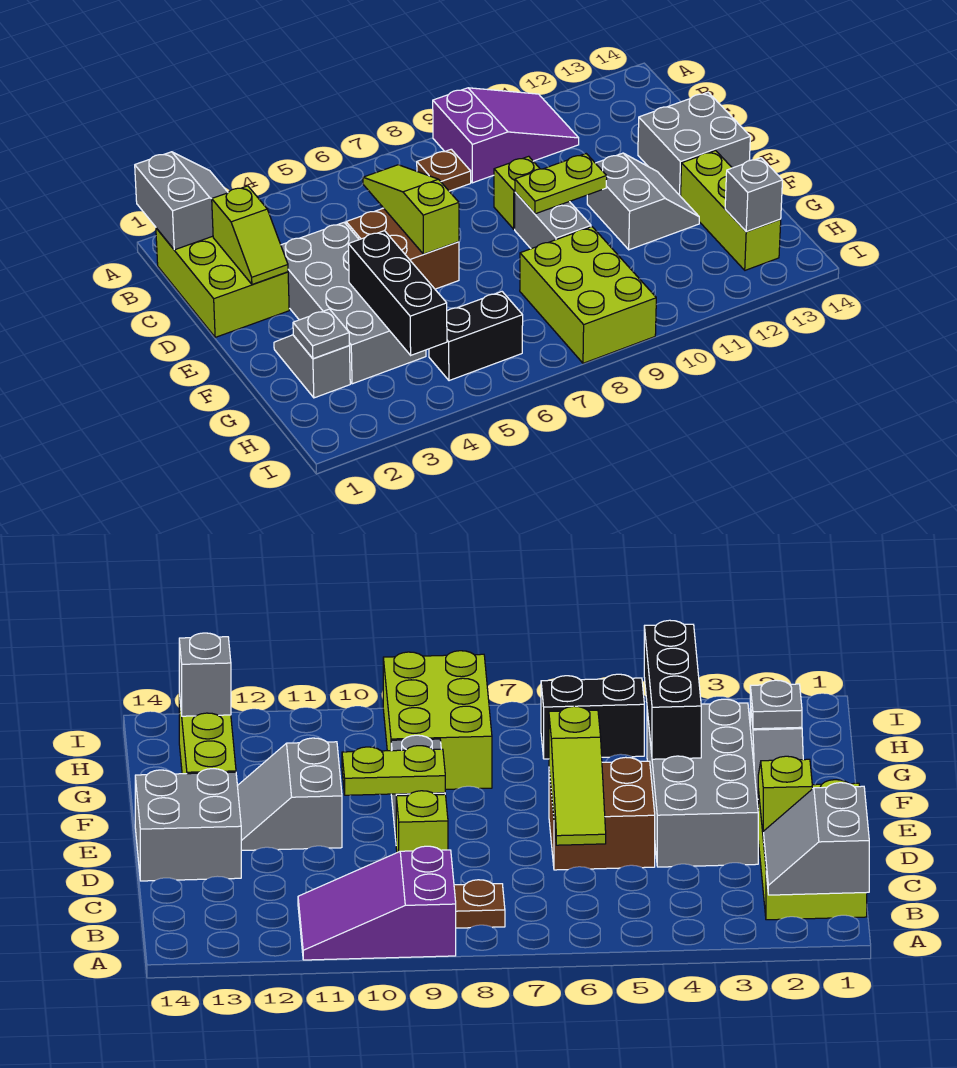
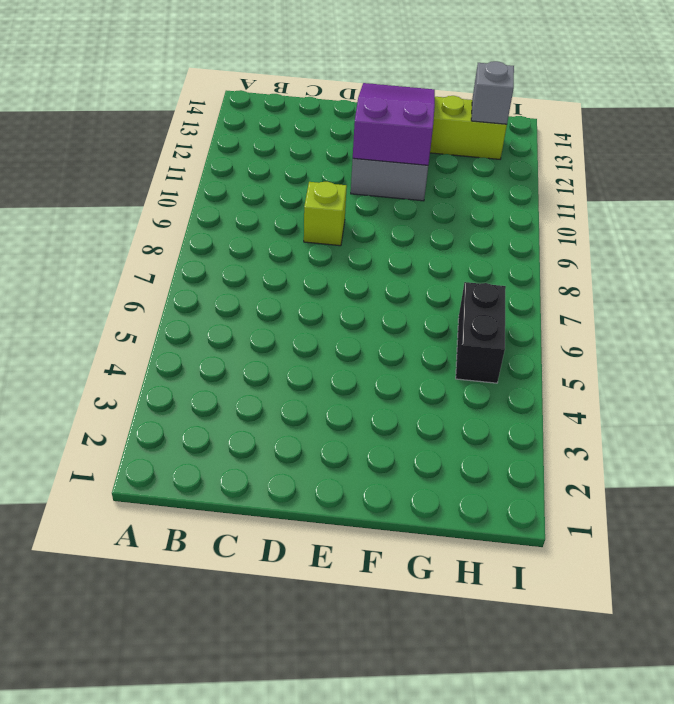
purple slope E11:F13 level 2 top 11 -> purple slope A9:B11 level 1 top 9
none -> lime brick B1:D2 level 1
none -> brown plate B8 level 1
none -> grey brick D3:G4 level 1

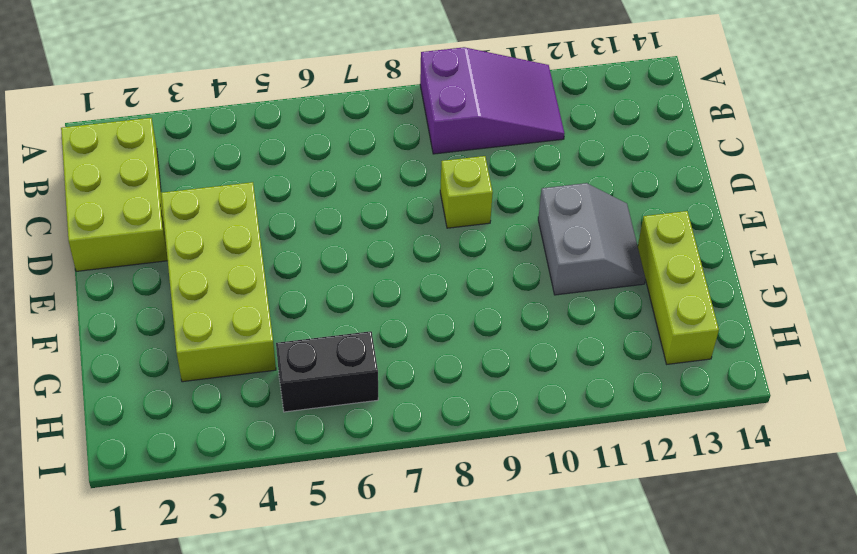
lime brick D3:G4 level 1 -> grey brick D3:G4 level 1
none -> brown plate B8 level 1
none -> brown brick D5:E6 level 1
none -> grey brick D13:E14 level 1

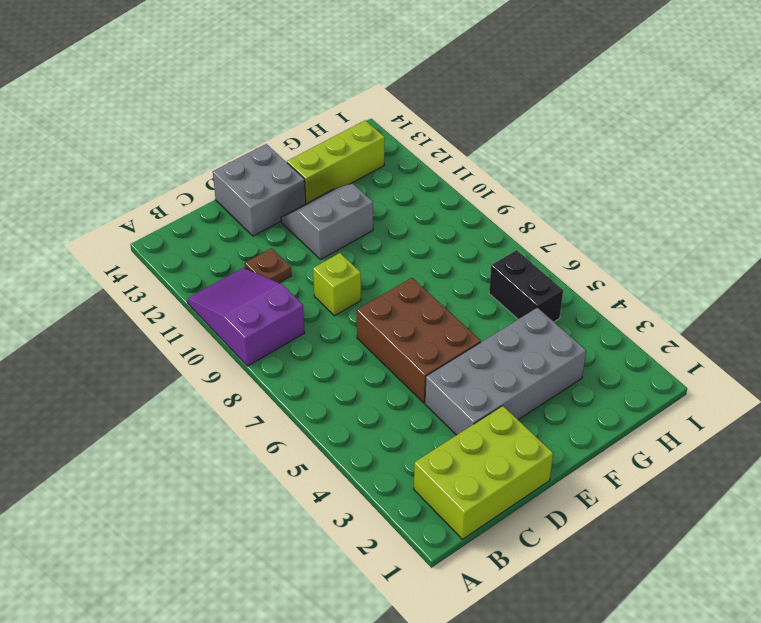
brown plate C11 level 1 -> brown plate B8 level 1
brown brick D5:E7 level 1 -> brown brick D5:E6 level 1
none -> grey brick E9:F9 level 1
none -> grey slope F2:G2 level 1 top G
none -> lime brick G8:I9 level 1

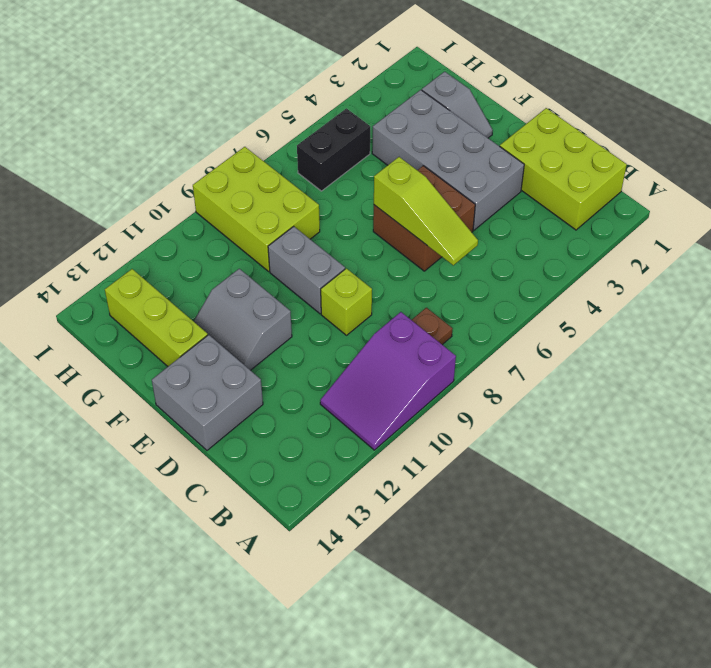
none -> grey slope A1:B2 level 2 top 1
none -> lime slope C2:D2 level 2 top C
none -> lime plate E9:E10 level 2

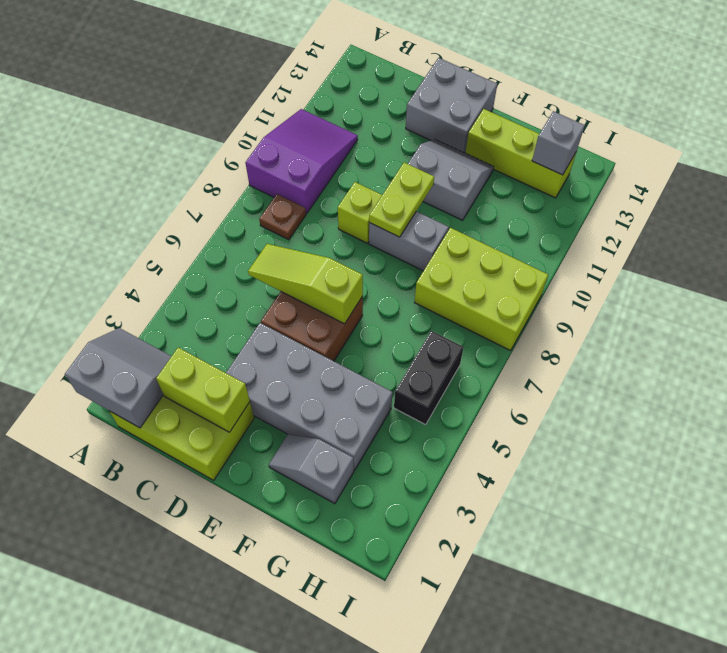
lime brick C2:D2 level 2 -> lime slope C2:D2 level 2 top C
none -> black brick F4:H4 level 2
none -> grey plate G2 level 2

